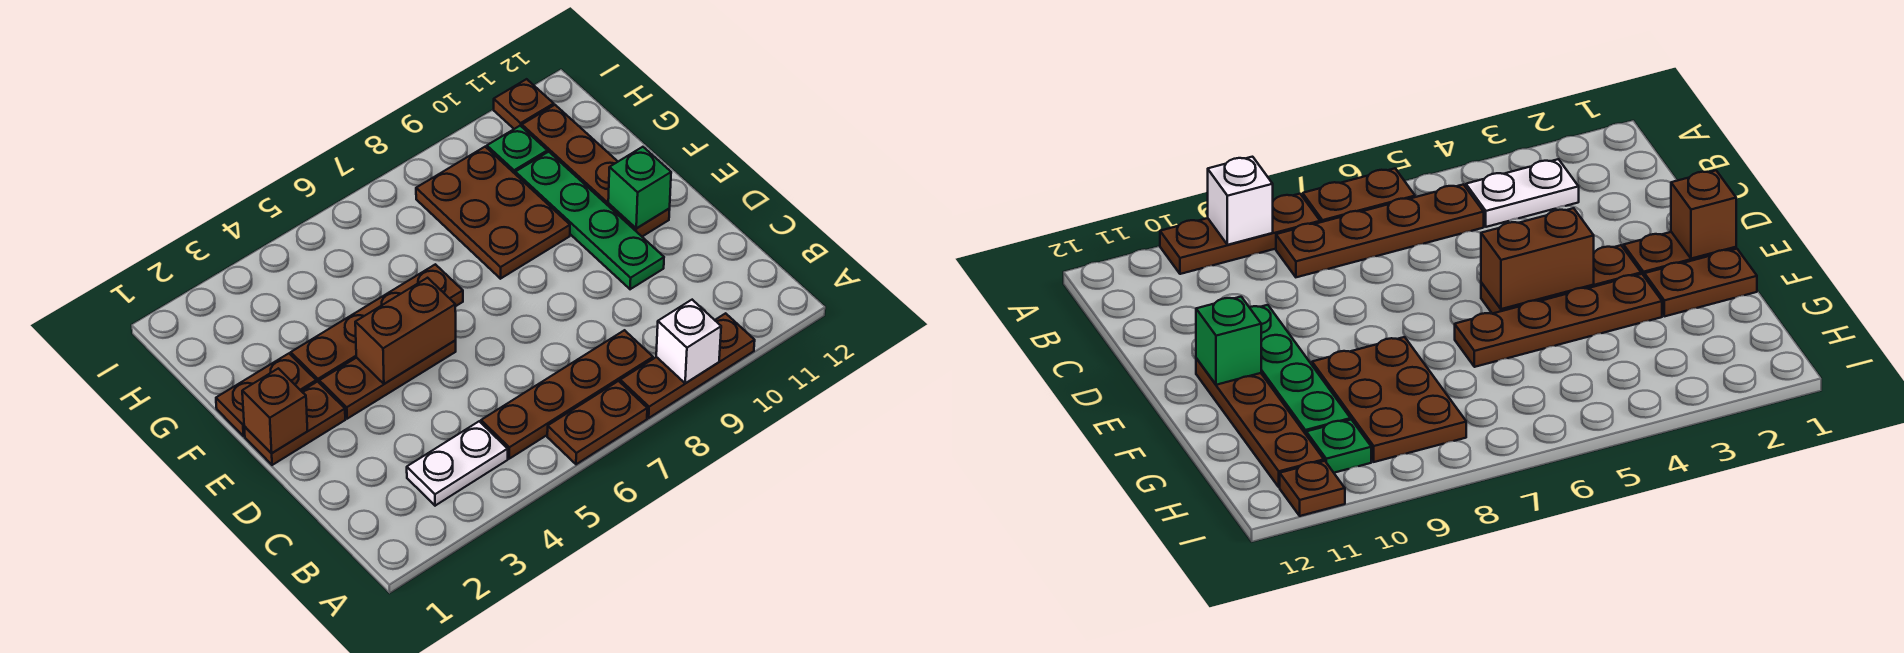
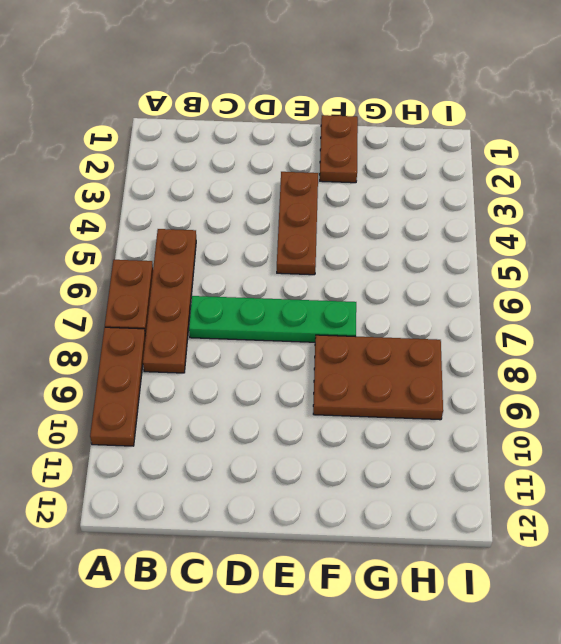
green plate C7:F7 level 1 -> green plate D10:G10 level 1
none -> white plate B3:B4 level 1
none -> brown plate E1:E2 level 1
none -> brown plate E11:H11 level 1

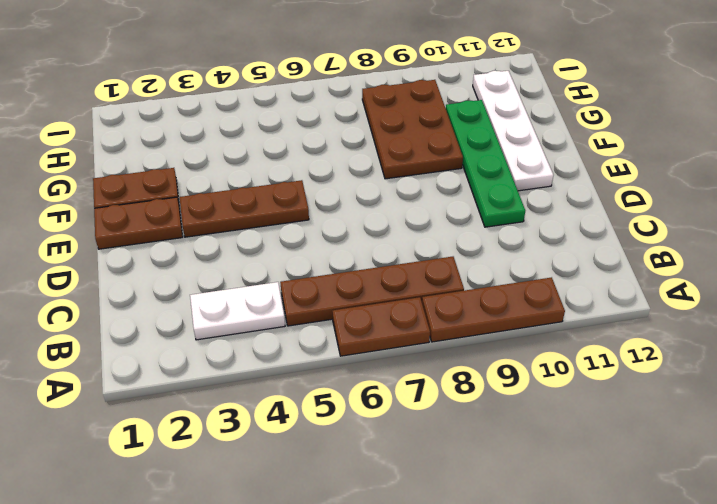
white plate E11:H11 level 1 -> brown plate E11:H11 level 1
none -> brown plate F3:F6 level 1
none -> green plate H10 level 1
none -> brown plate I11 level 1

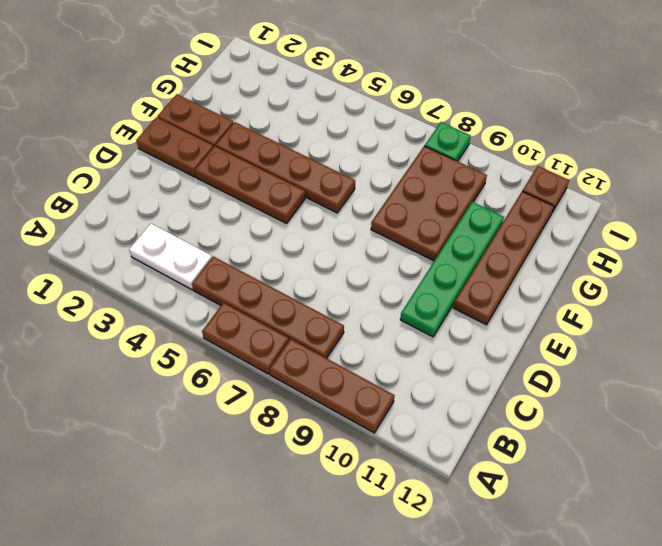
green plate I8 level 1 -> green plate H10 level 1
none -> white brick A9 level 2
none -> brown brick E1 level 2
none -> brown brick E4:E5 level 2

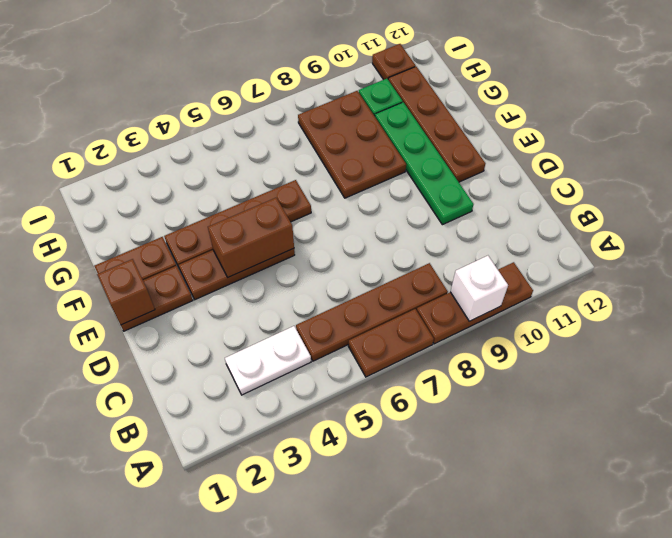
none -> green brick E11 level 2

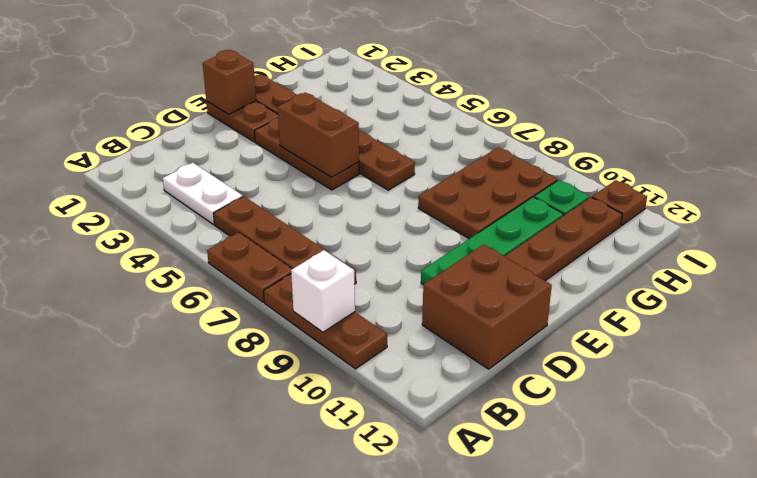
brown brick C11:D12 level 1 -> none
none -> green brick E11 level 2

